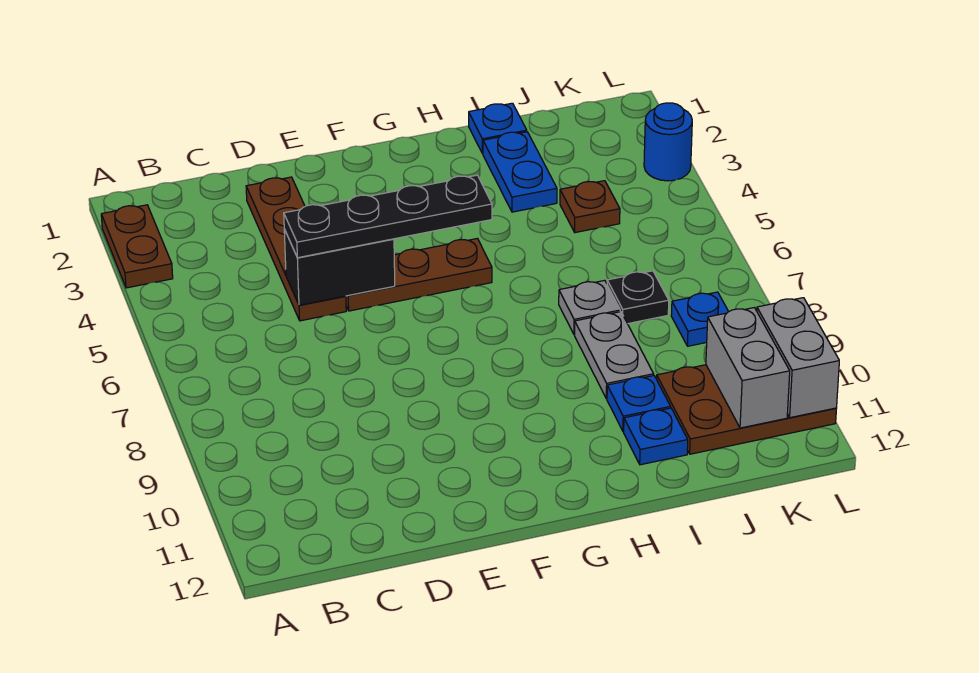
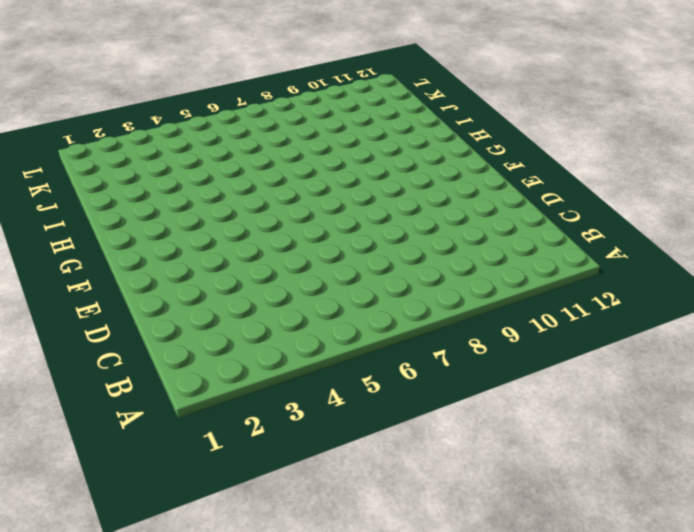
none -> brown plate A2:A3 level 1
none -> brown plate D2:D5 level 1
none -> brown plate E5:G5 level 1

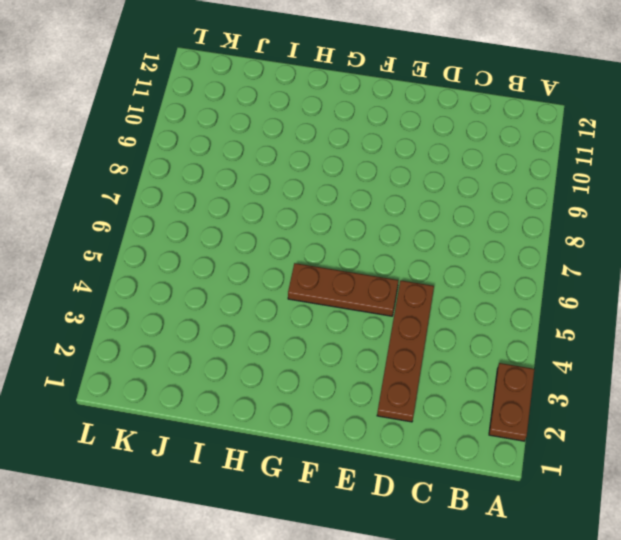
none -> blue plate I1 level 1
none -> blue plate I2:I3 level 1
none -> grey plate I7 level 1

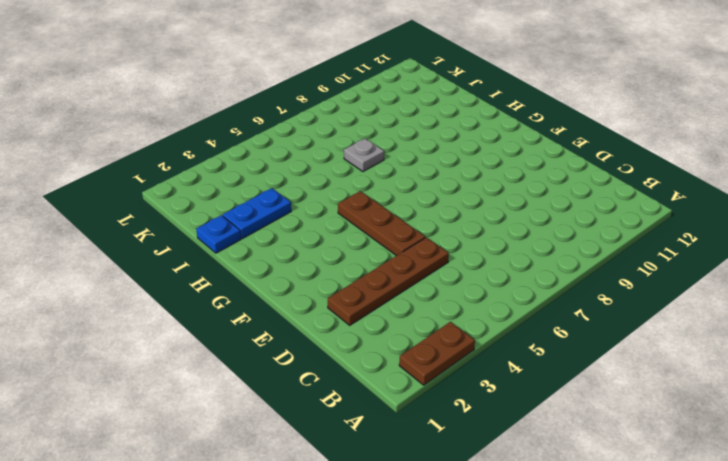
none -> grey plate I8:I9 level 1
none -> blue plate I10 level 1
none -> blue plate I11 level 1

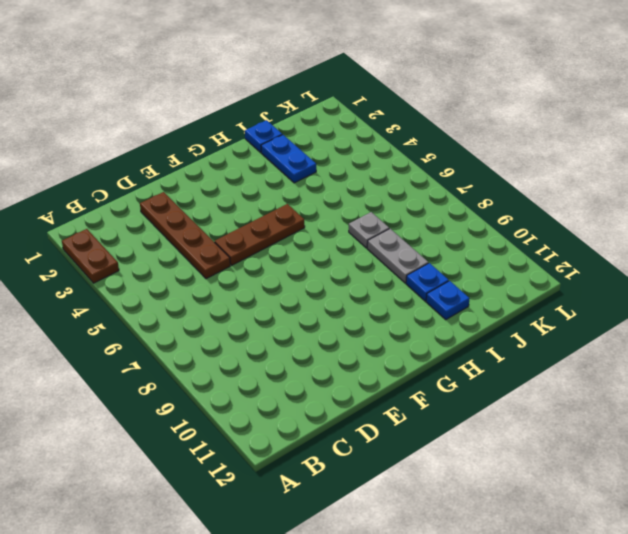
none -> brown plate J4 level 1
none -> black plate J7 level 1
none -> brown plate J10:L11 level 1

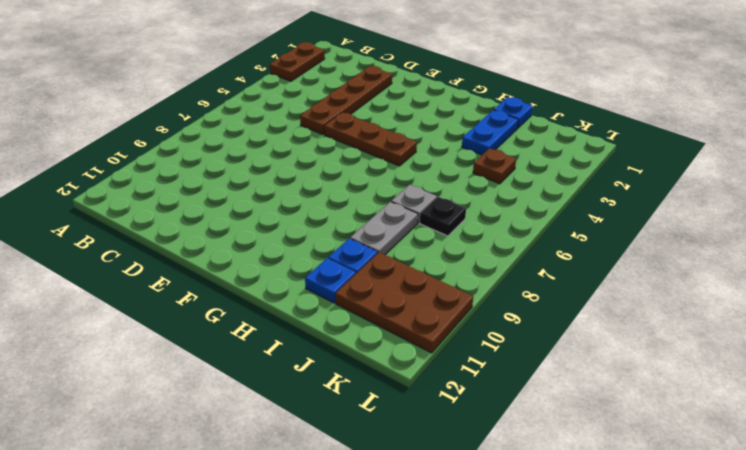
none -> blue plate K8 level 1
none -> blue round brick L3 level 1
none -> black brick D5:E5 level 2

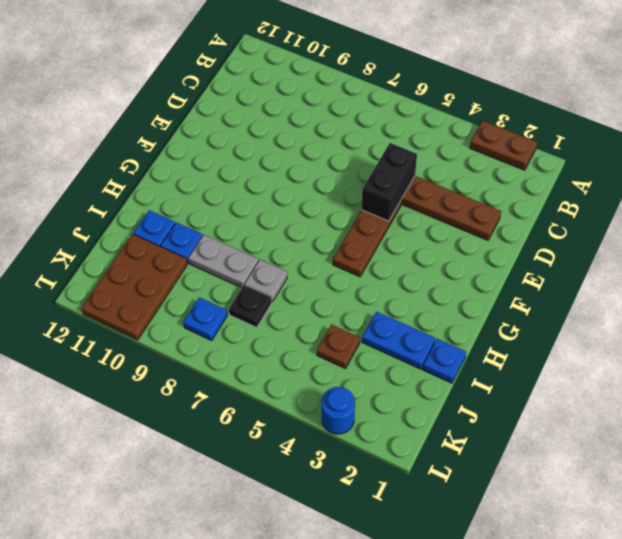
none -> grey brick K10:K11 level 2
none -> grey brick L10:L11 level 2
none -> black plate D5:G5 level 3

